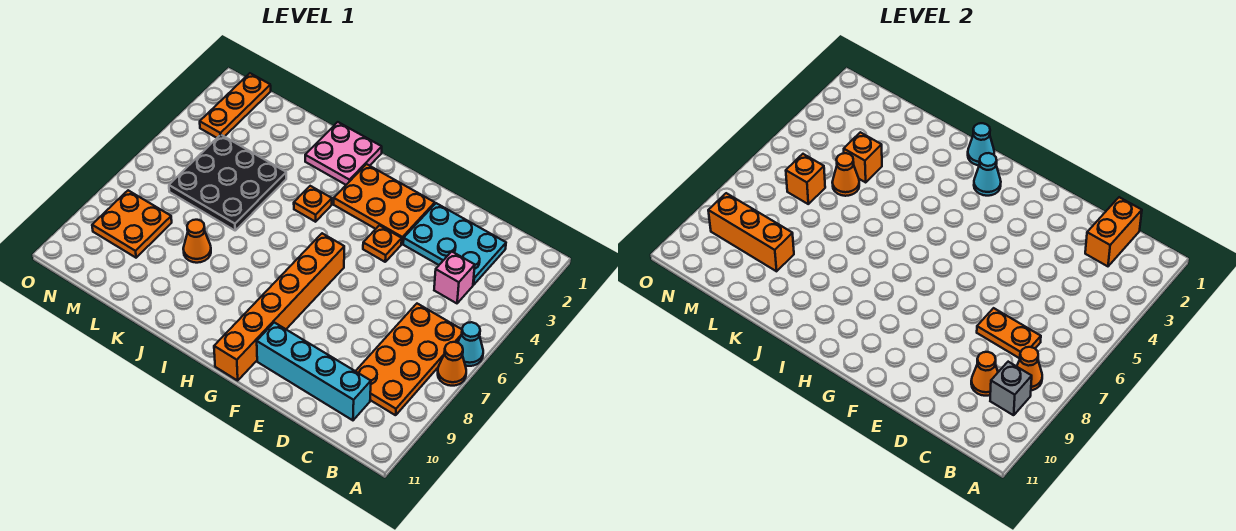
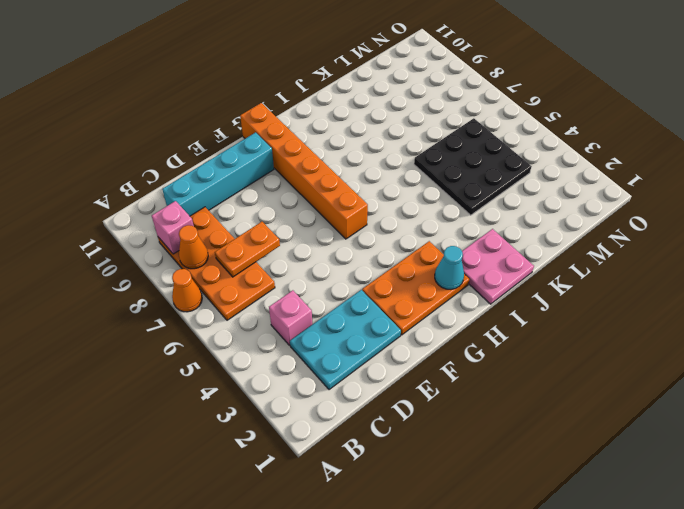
pink brick B9 level 2 -> grey brick B9 level 2
none -> cyan cone A6 level 1
none -> orange plate F4 level 1
none -> orange plate I4 level 1

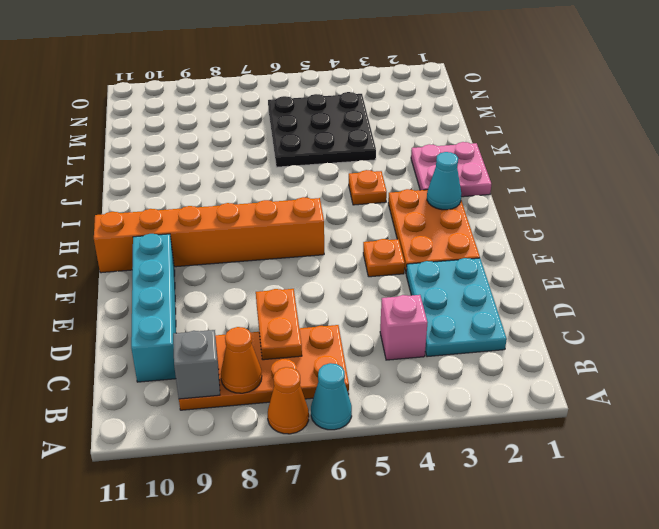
none -> orange cone K8 level 1
none -> orange plate M8:N9 level 1
none -> orange plate N1:N3 level 1

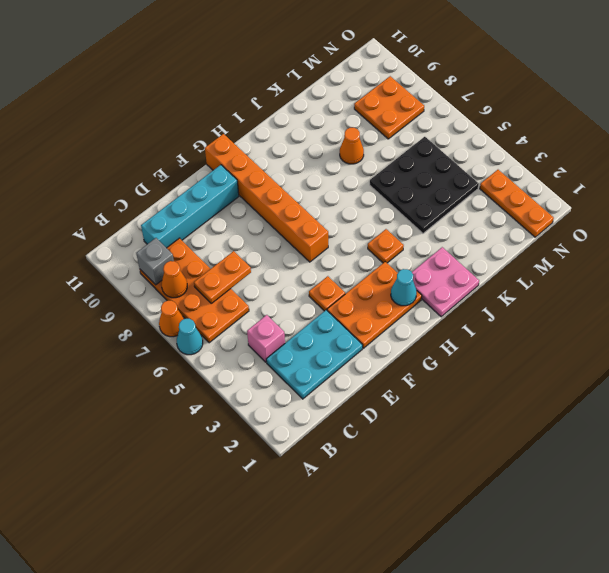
none -> orange brick C1:C2 level 2
none -> orange cone C9 level 2
none -> cyan cone I1 level 2

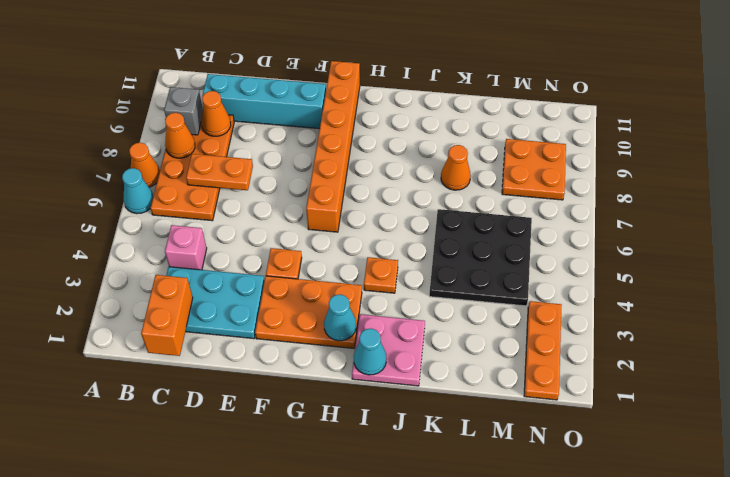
none -> orange brick L4 level 2
none -> orange cone L5 level 2
none -> orange brick L9:N9 level 2

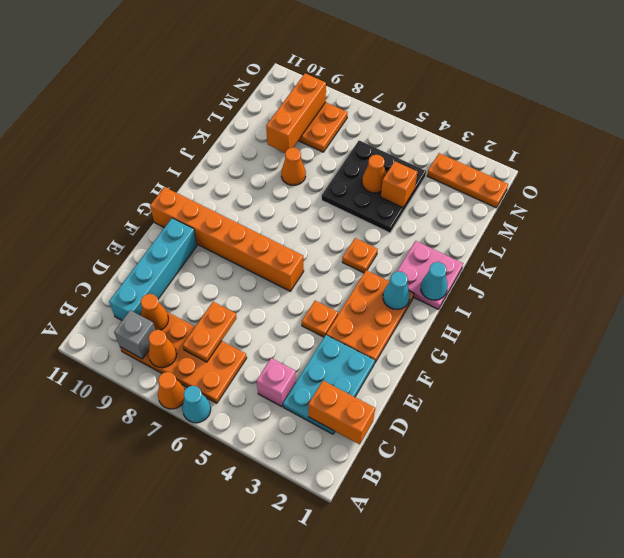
none -> orange brick M6 level 2

